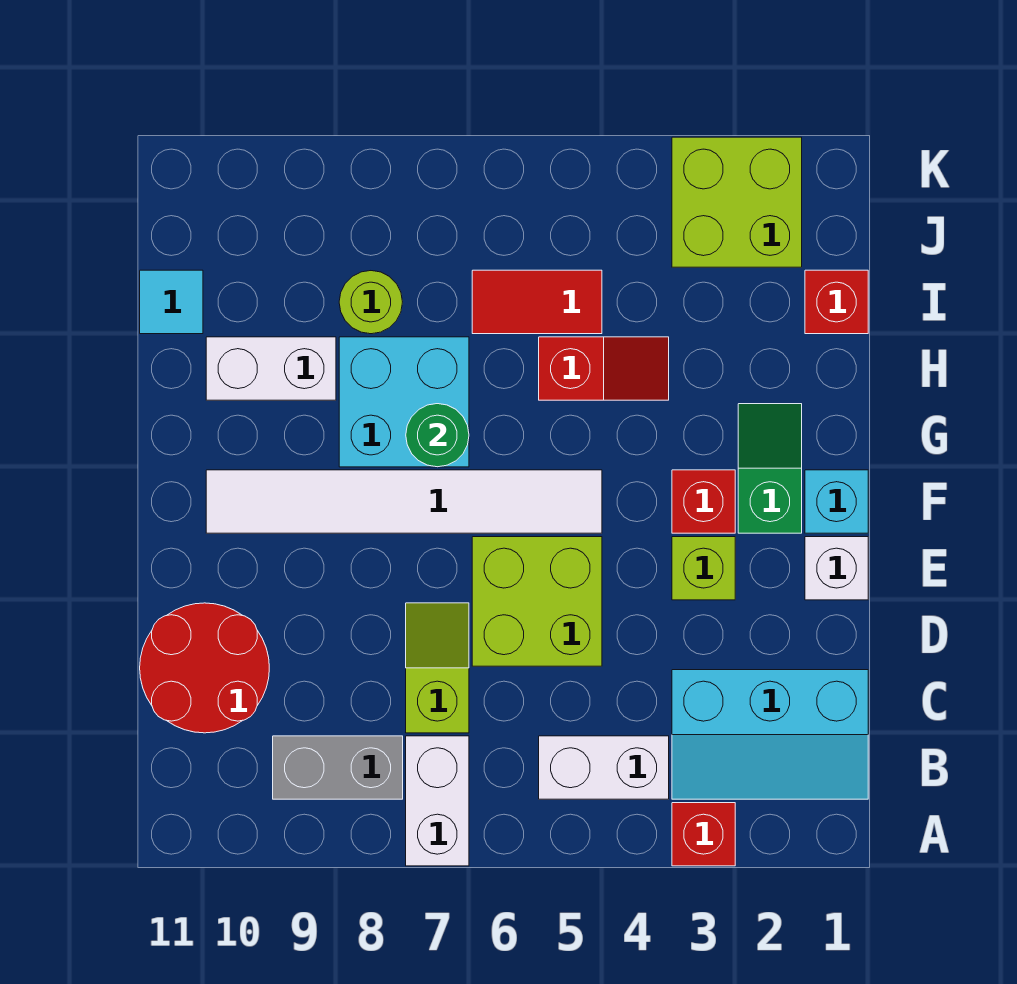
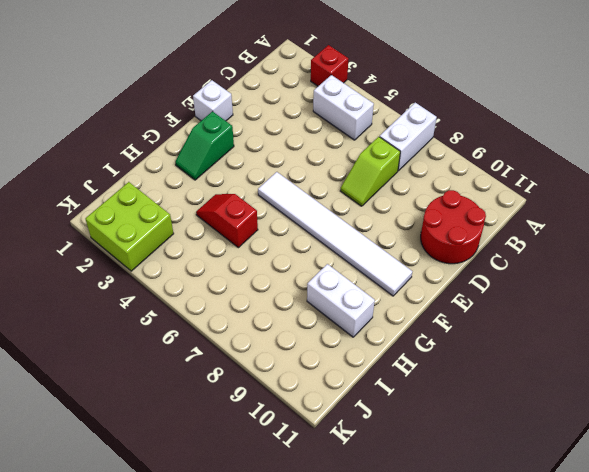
none -> cyan slope B1:C3 level 1 top C
none -> grey brick B8:B9 level 1
none -> lime brick D5:E6 level 1

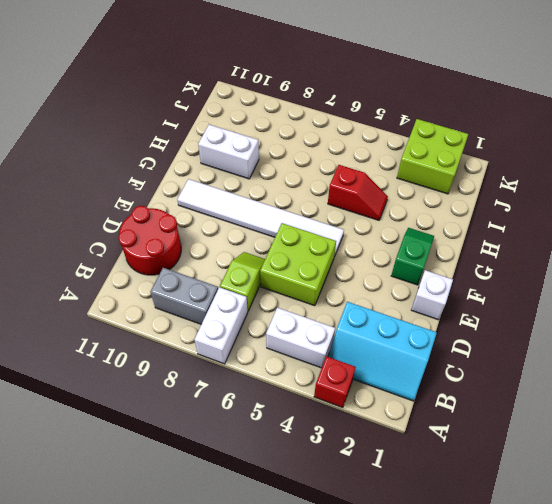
none -> lime brick E3 level 1
none -> cyan brick F1 level 1
none -> red brick F3 level 1

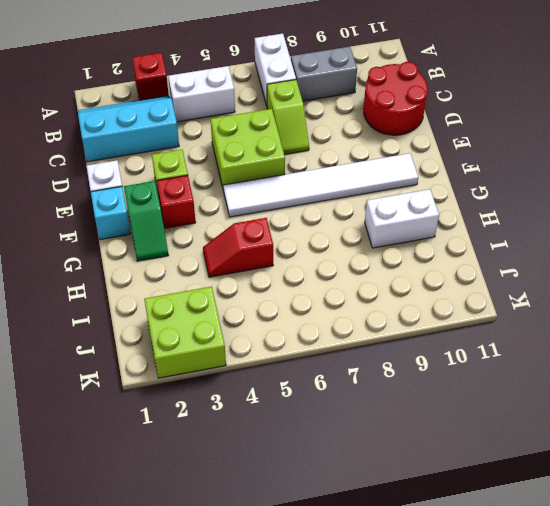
none -> cyan brick G7:H8 level 1
none -> red brick I1 level 1
none -> red tile I5:I6 level 1

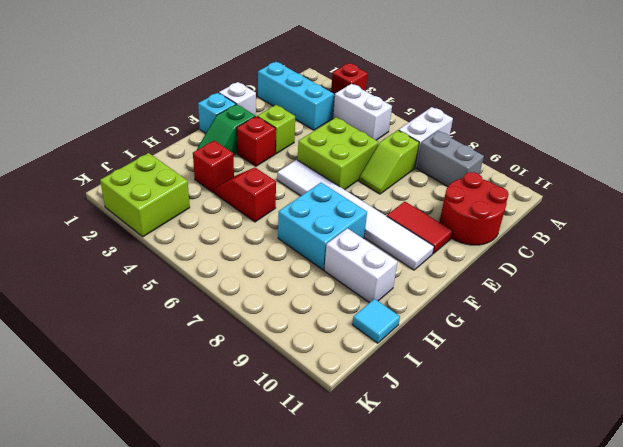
red tile E9:E10 level 1 -> red tile I5:I6 level 1
red brick H3 level 1 -> red brick I1 level 1
none -> lime round brick I8 level 1
none -> green round brick G7 level 2

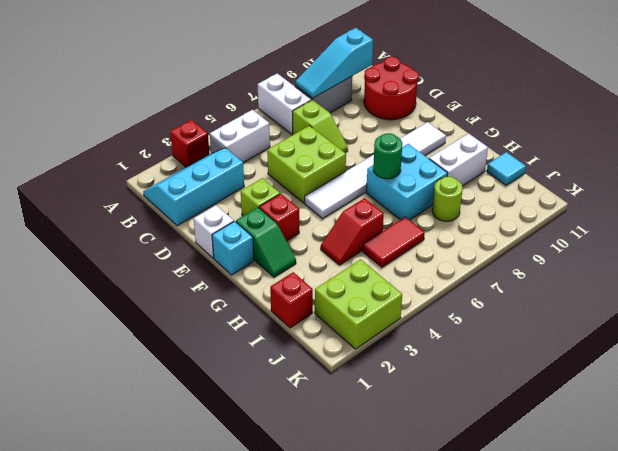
cyan slope B8:B10 level 2 top 10 -> none

